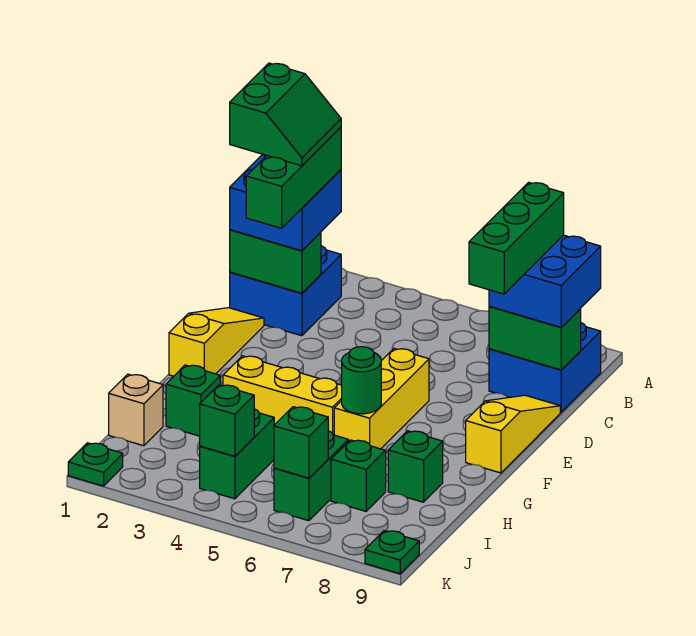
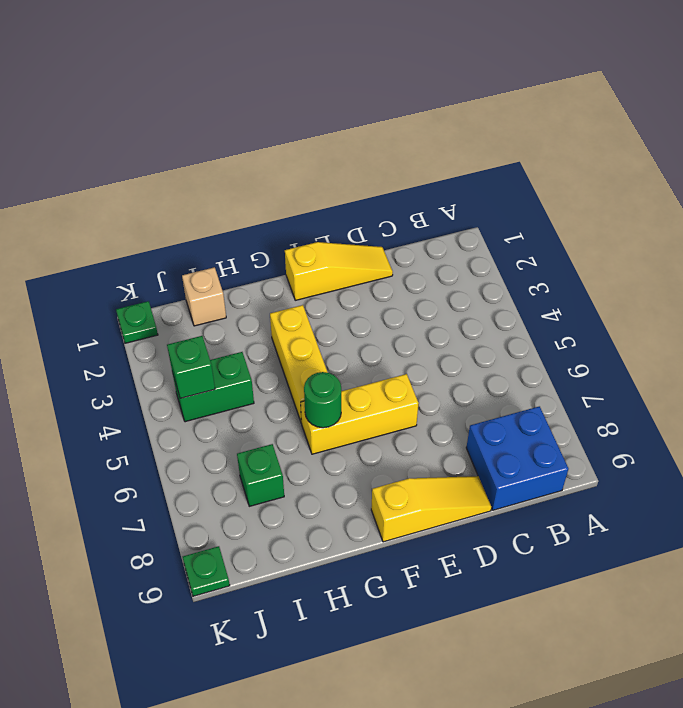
none -> blue brick B1:C2 level 1
none -> green brick H2 level 1
none -> green brick H8 level 1

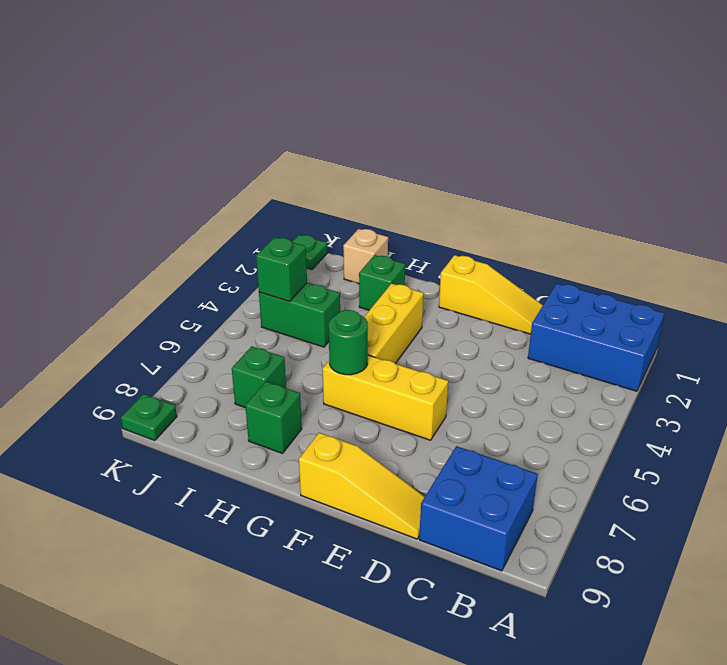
blue brick A1:C2 level 1 -> blue brick B1:C2 level 1
none -> green brick I6:J6 level 1
none -> green brick C1:C2 level 2
none -> green brick C8:C9 level 2

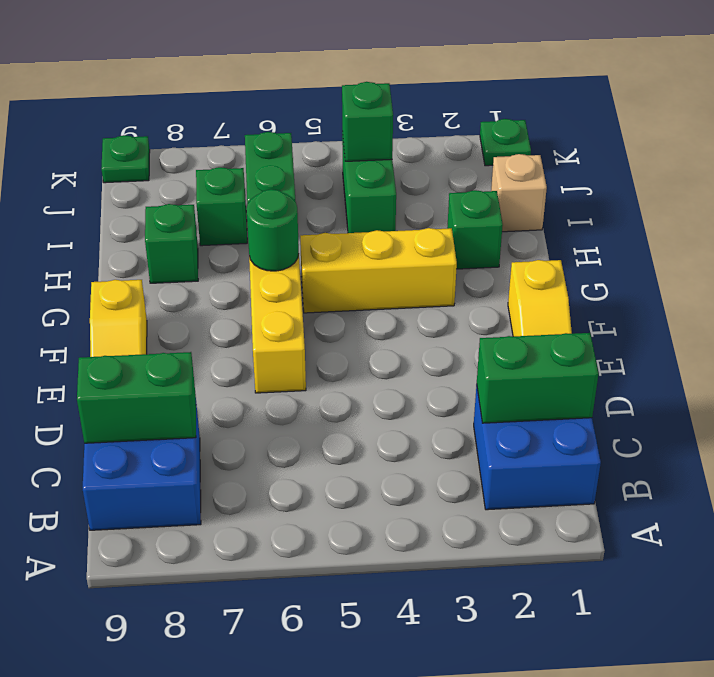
none -> green brick J6 level 2
none -> blue brick B1:C2 level 3
none -> blue brick B8:C9 level 3

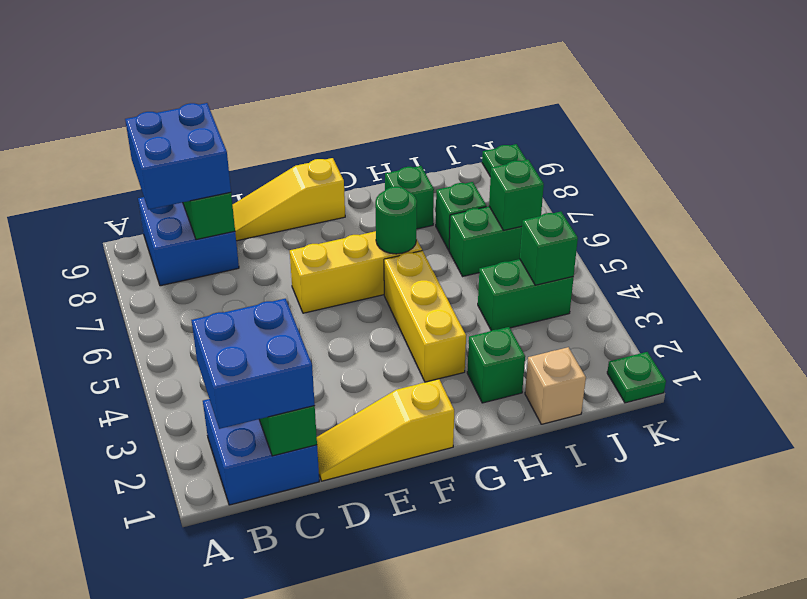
none -> green brick B2:D2 level 4
none -> green brick B8:D8 level 4
none -> green slope B1:C2 level 5 top 1

